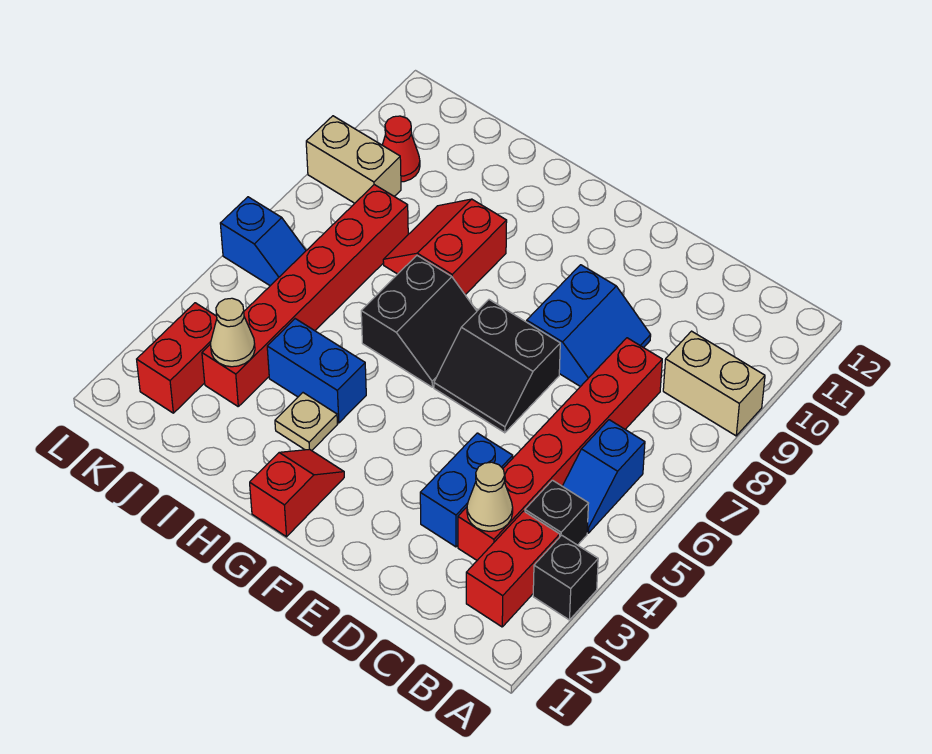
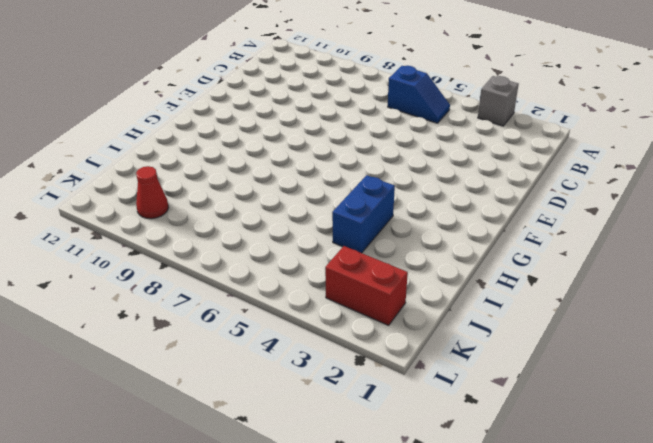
grey brick A3 level 1 -> black brick A3 level 1
none -> tan brick A9:B9 level 1
none -> red brick B2:B3 level 1
none -> black brick B4 level 1

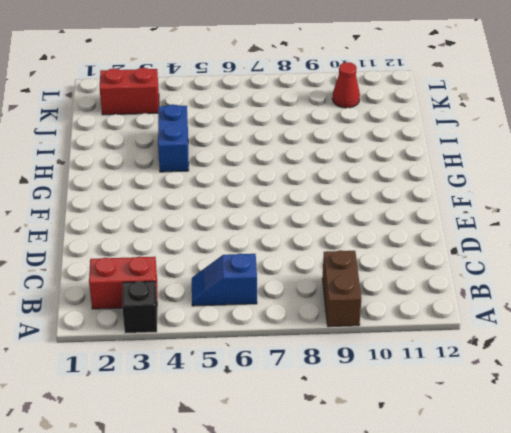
brown brick A9:B9 level 1 -> tan brick A9:B9 level 1
none -> black brick B4 level 1
none -> red brick C3:C8 level 1
none -> blue brick D3:D4 level 1

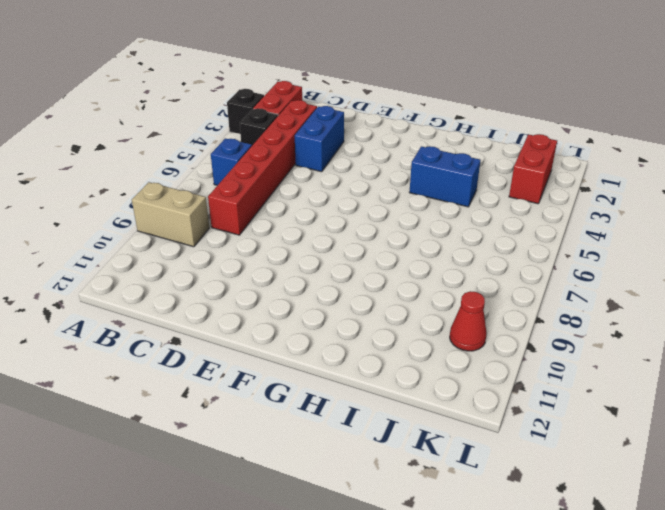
none -> blue slope D8:E9 level 1 top E
none -> black slope E6:F7 level 1 top 7
none -> red slope G1:G2 level 1 top 1

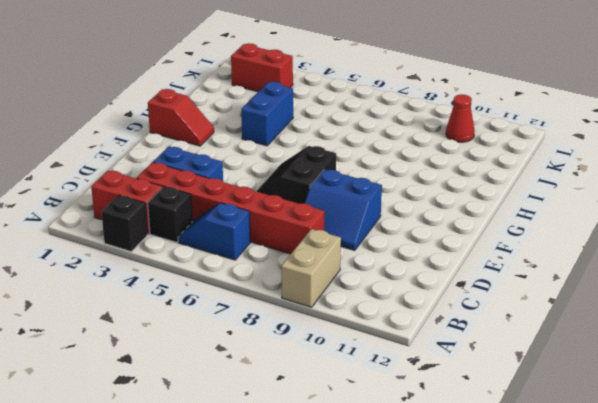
none -> black slope G6:H7 level 1 top H
none -> tan plate H3 level 1
none -> red slope H8:I9 level 1 top H

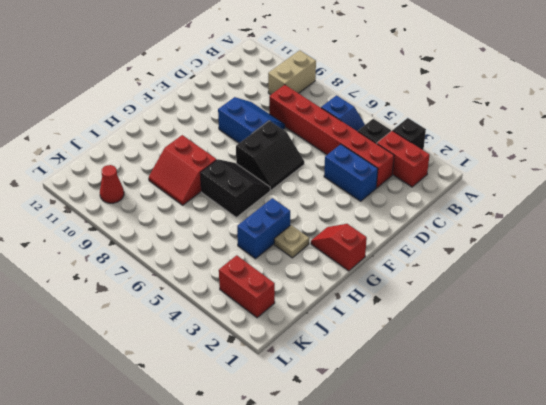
none -> red brick J3:J8 level 1
none -> blue slope K6:L6 level 1 top L
none -> tan brick K9:L9 level 1

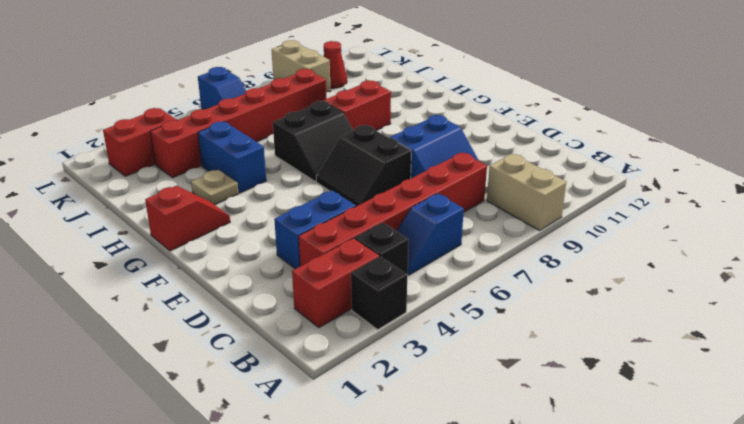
none -> tan cone C3 level 2
none -> tan cone J3 level 2

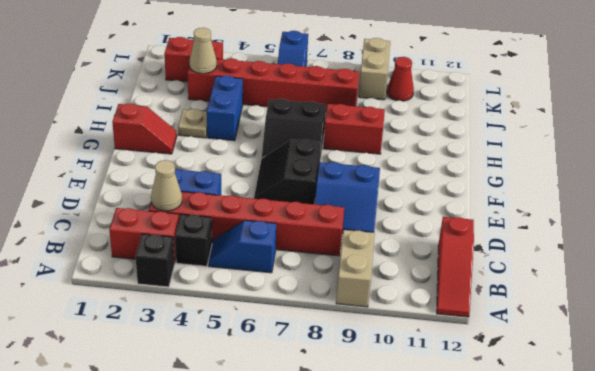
red slope A12:C12 level 1 top C -> none

